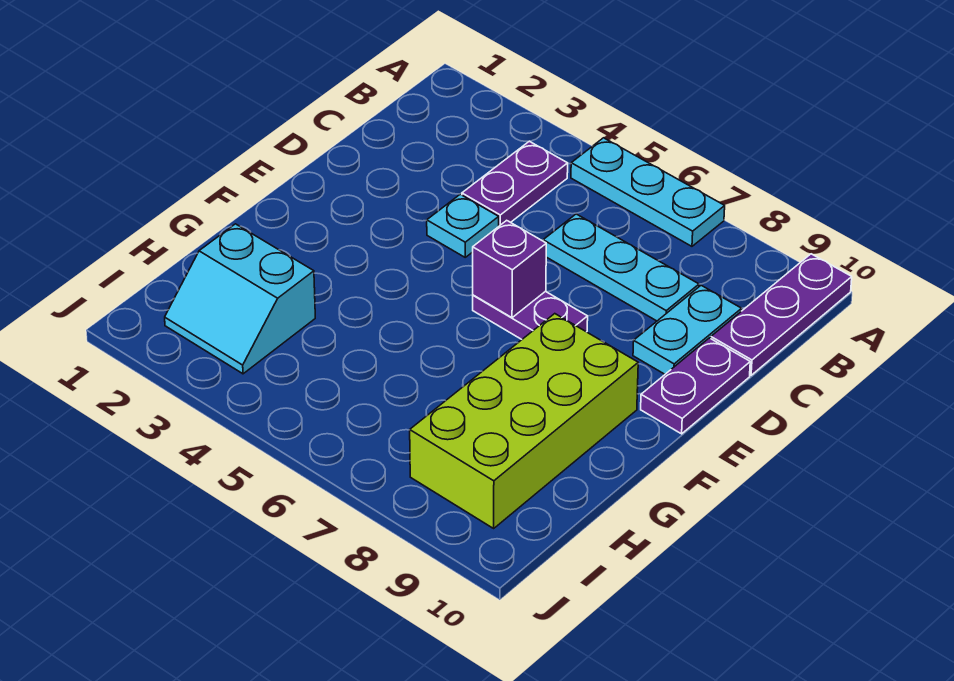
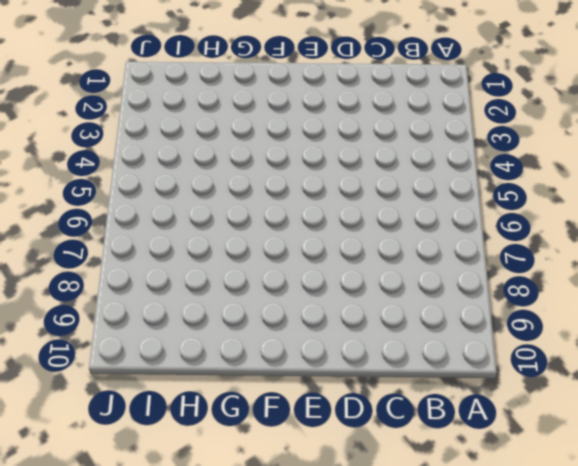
none -> cyan plate A5:A7 level 1
none -> purple plate A10:C10 level 1

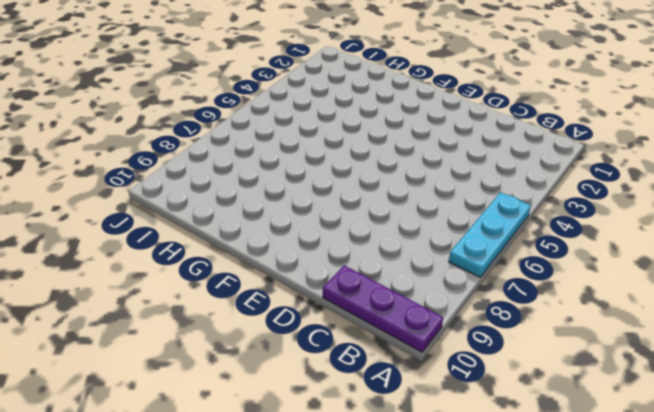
none -> purple plate B4:C4 level 1
none -> cyan plate C6:C8 level 1

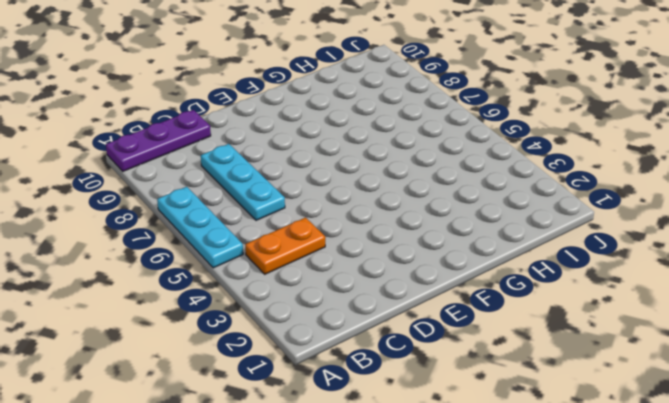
orange plate B4:C4 level 1 -> purple plate B4:C4 level 1
none -> cyan plate C9:D9 level 1
none -> cyan plate D4 level 1

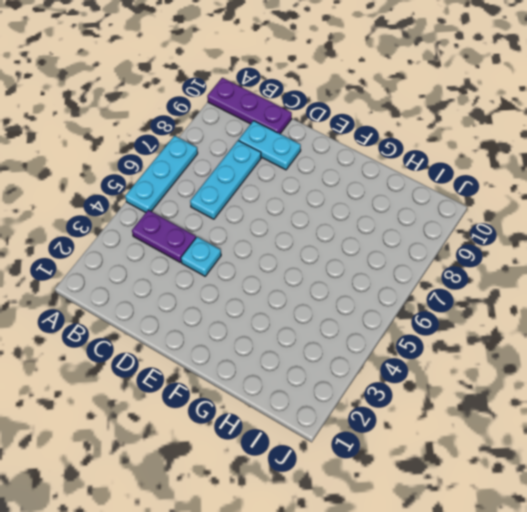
none -> purple plate D10:E10 level 1
none -> purple plate E6:E7 level 1

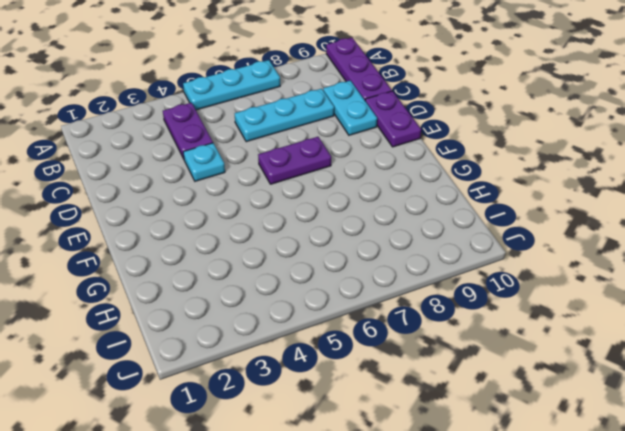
none -> lime brick F8:I9 level 1
none -> cyan slope H2:I3 level 1 top H

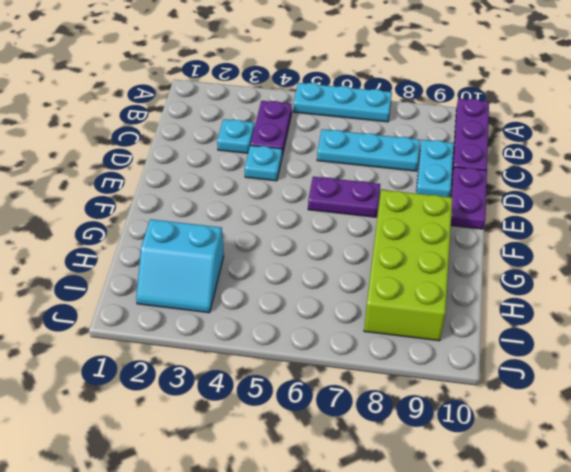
cyan plate C3 level 1 -> none
none -> purple brick E6 level 2

